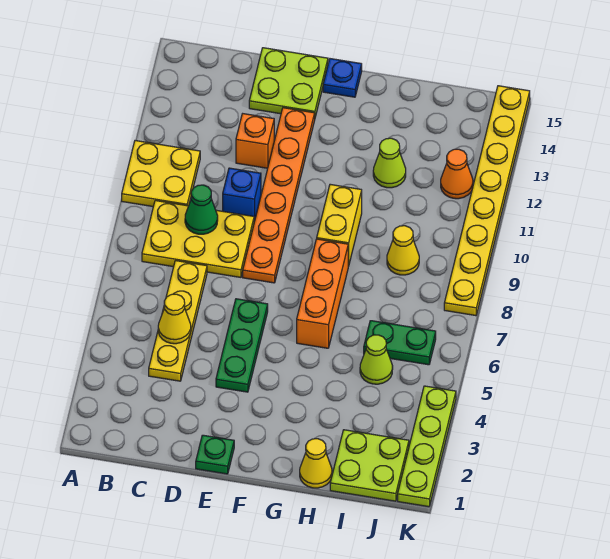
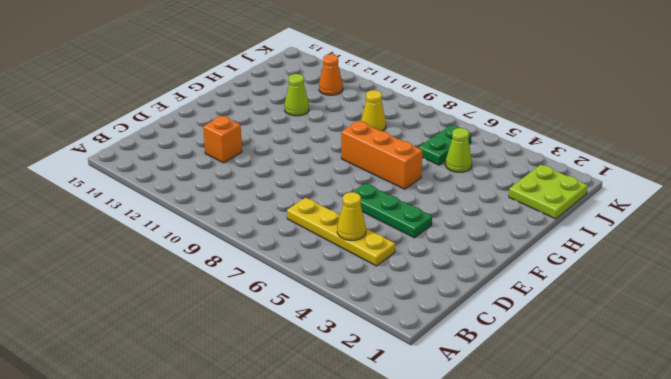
none -> yellow plate A10:B11 level 1
none -> yellow plate B8:D9 level 1
none -> blue brick D10 level 1

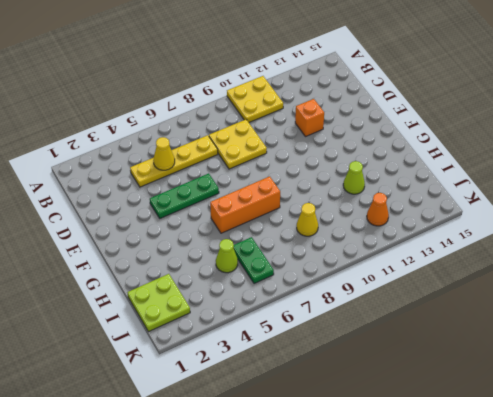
yellow plate C8:D9 level 1 -> yellow plate B8:D9 level 1
none -> blue brick D10 level 1
none -> lime plate D14:E15 level 1
none -> green plate E1 level 1

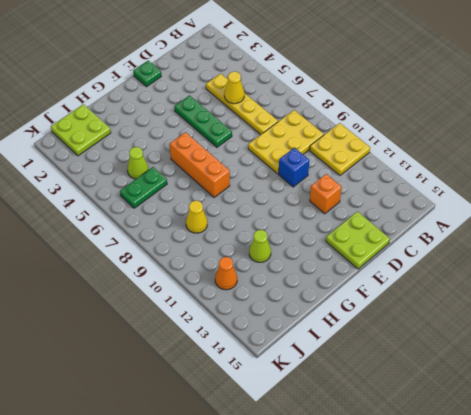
none -> orange plate E8:E13 level 1
none -> blue plate F15 level 1
none -> yellow brick G9:G10 level 1

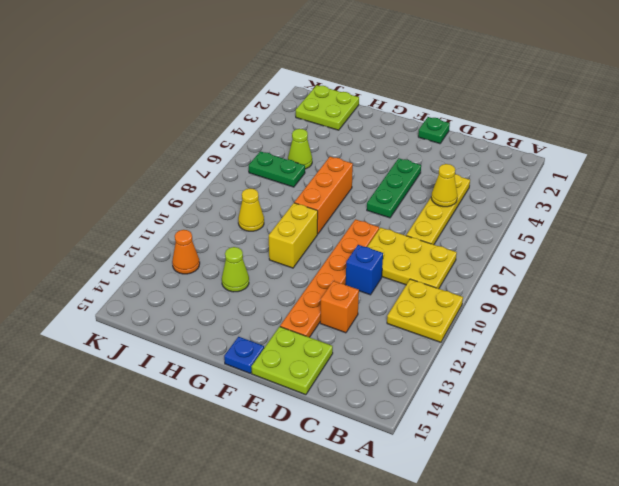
none -> yellow cone H1 level 1
none -> lime plate K1:K4 level 1
none -> yellow plate K8:K15 level 1

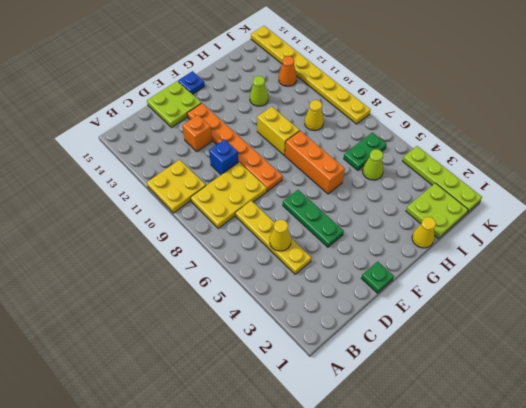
none -> green cone C9 level 2

